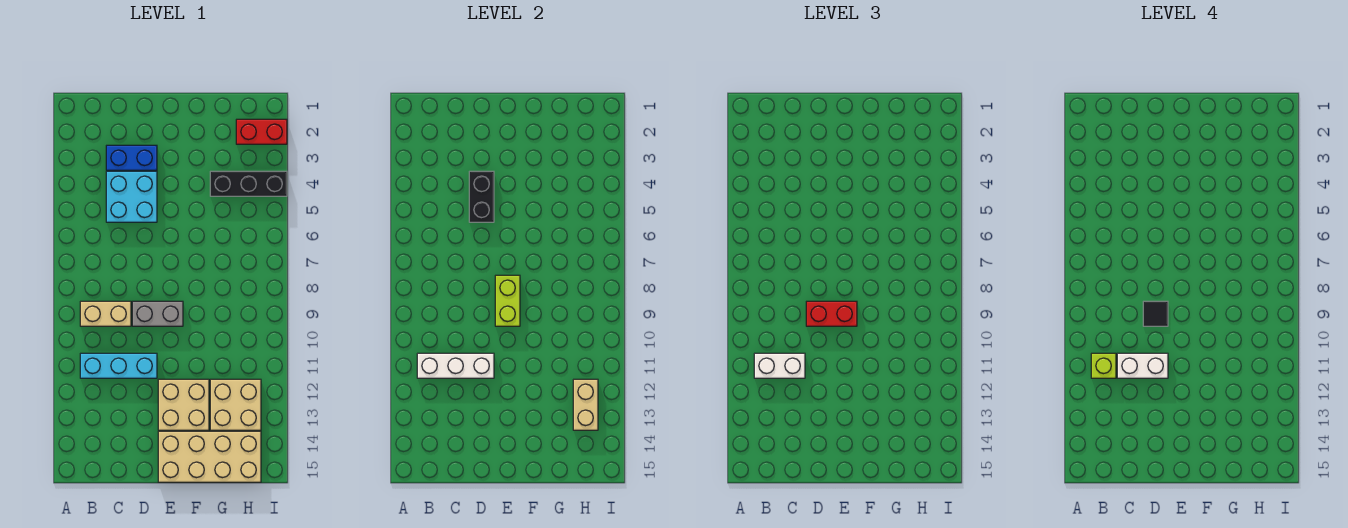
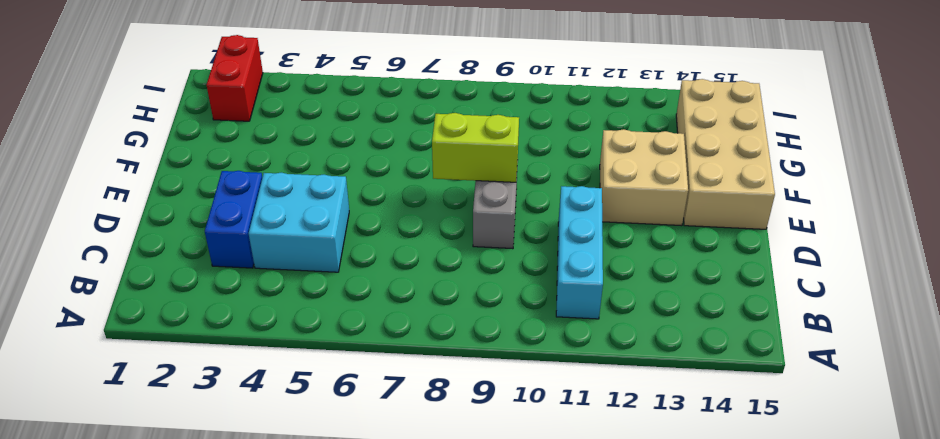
none -> tan brick B9:C9 level 1
none -> black brick G4:I4 level 1
none -> tan brick G12:H13 level 1

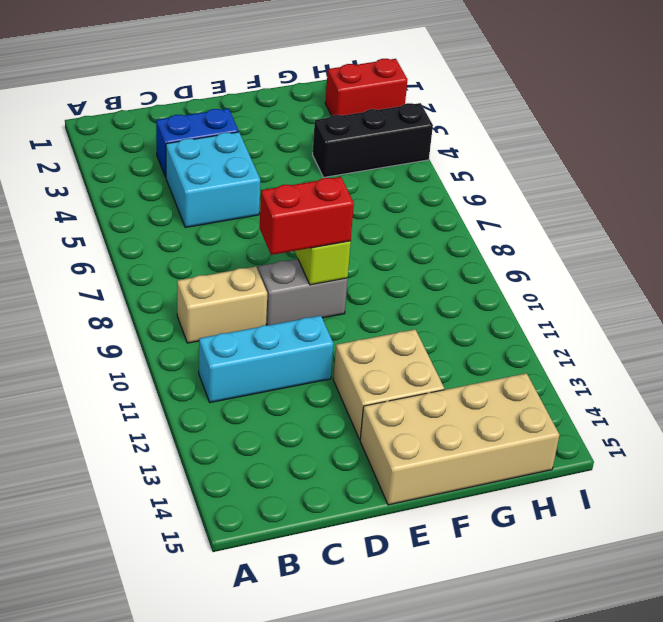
none -> tan brick G12:H13 level 1
none -> white brick B11:D11 level 2
none -> black brick D4:D5 level 2

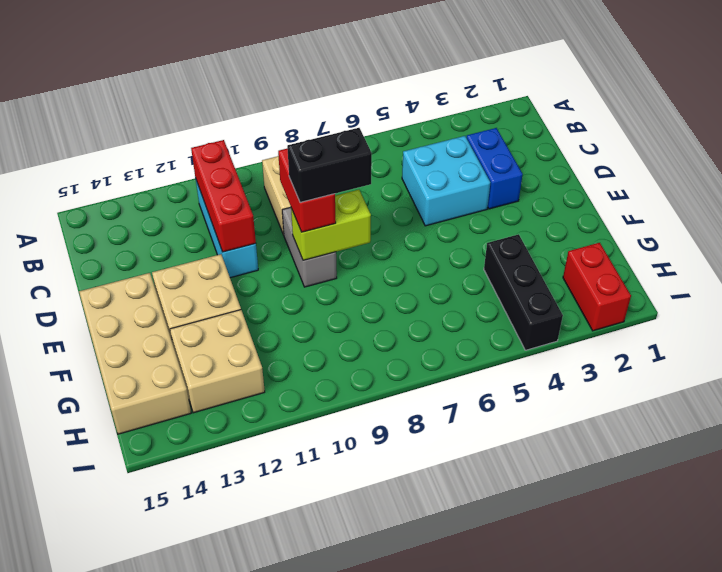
red brick B11:D11 level 2 -> white brick B11:D11 level 2
black brick E8:E9 level 4 -> black brick D4:D5 level 2
none -> tan brick H12:H13 level 2
none -> white brick B11:C11 level 3
none -> lime brick B11 level 4

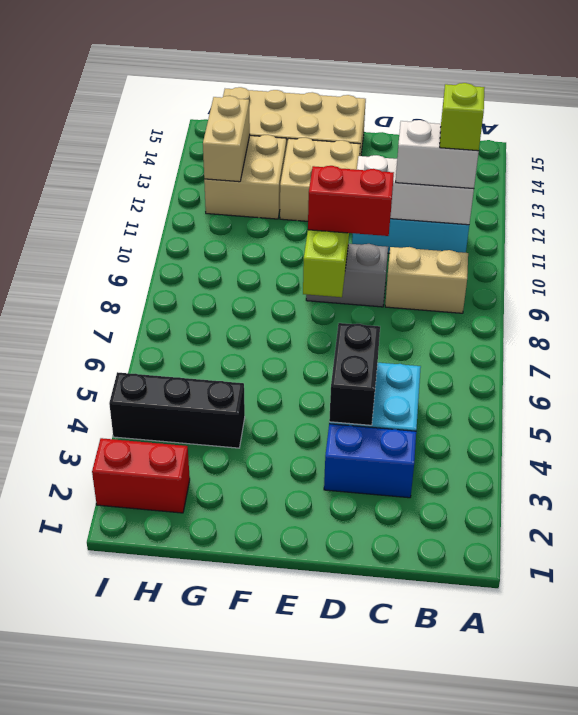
none -> white brick C11:D11 level 4
none -> black tile D9 level 4

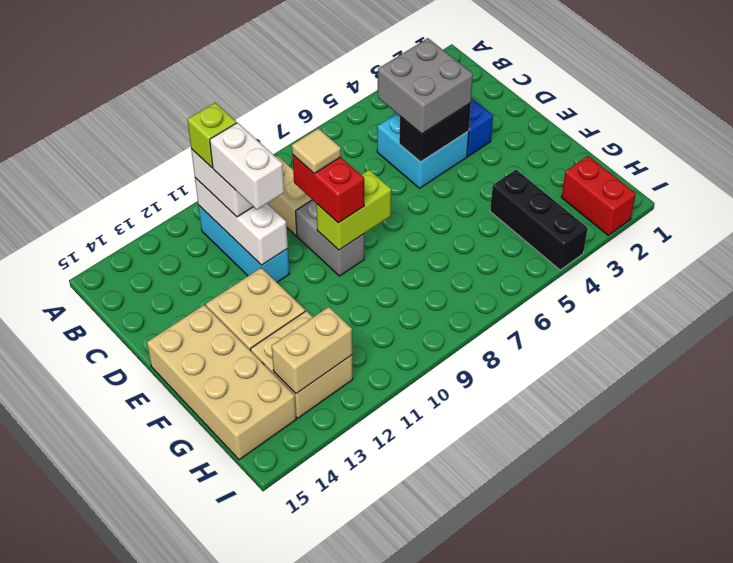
grey brick C4:D5 level 3 -> none
tan tile D9 level 4 -> black tile D9 level 4

